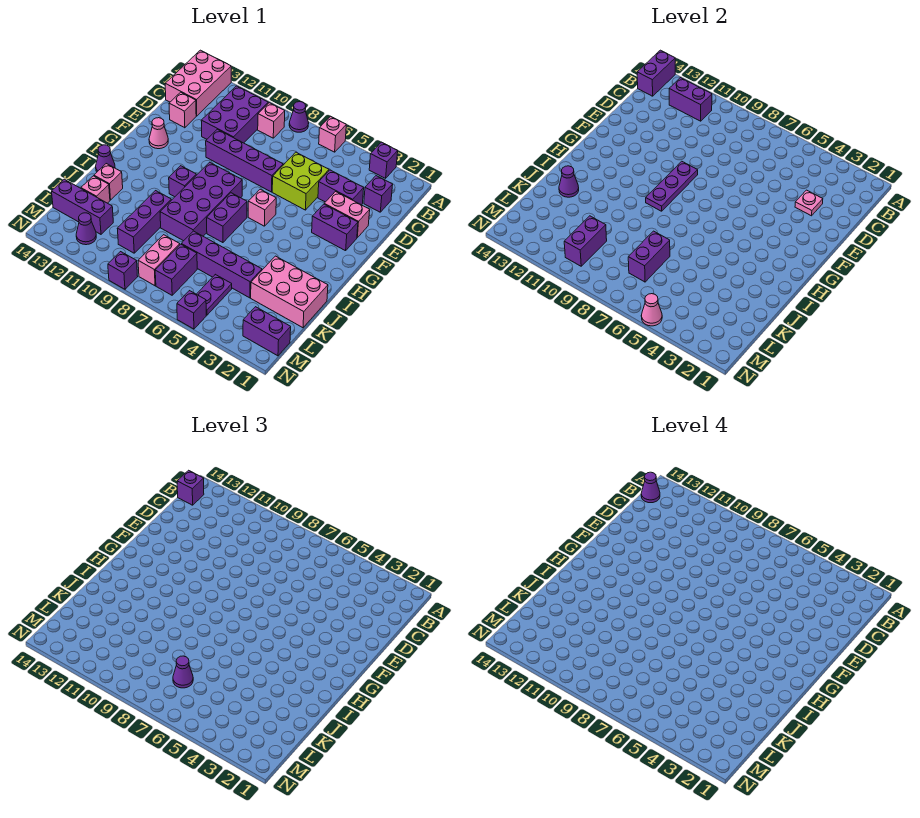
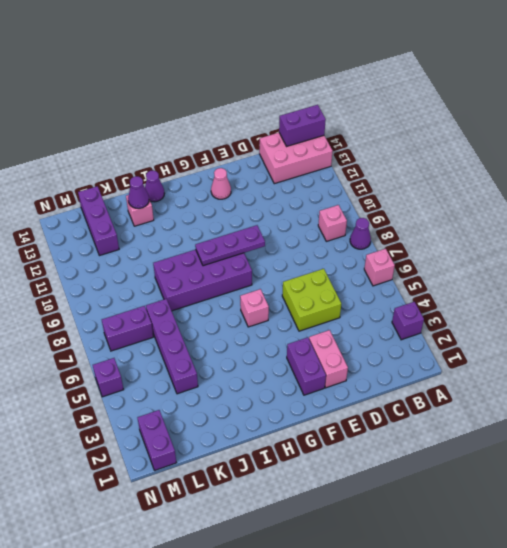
none -> purple brick B10:D11 level 1
none -> purple brick C2 level 1
none -> purple brick D3:D4 level 1
none -> pink brick D13 level 1

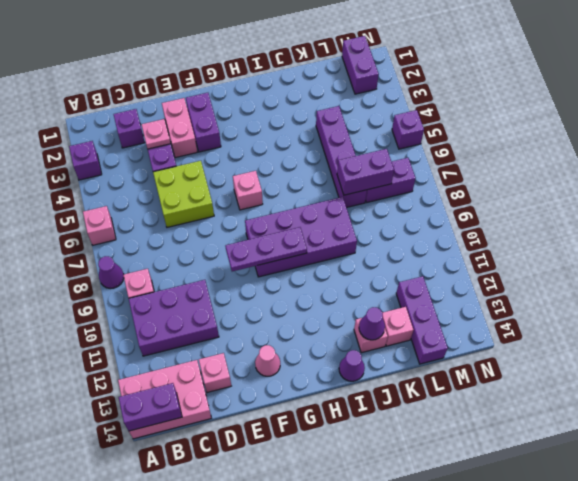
none -> purple brick E7:E10 level 1
none -> purple brick H7:I7 level 1
none -> purple brick H10 level 1
none -> pink brick J1:K3 level 1

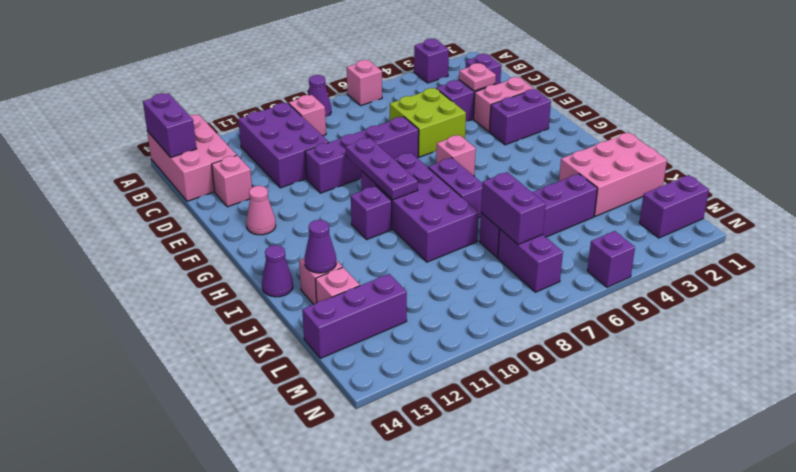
none -> purple brick J10:L10 level 1
none -> purple plate L5:M5 level 1
none -> pink brick L8:M8 level 1
none -> purple cone M12 level 1

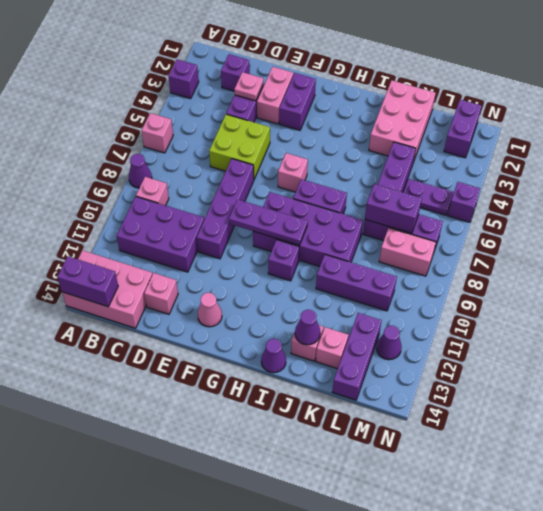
none -> purple brick N9 level 1
none -> purple brick B11:B12 level 2
none -> purple brick L10:M10 level 2
none -> pink cone N5 level 2

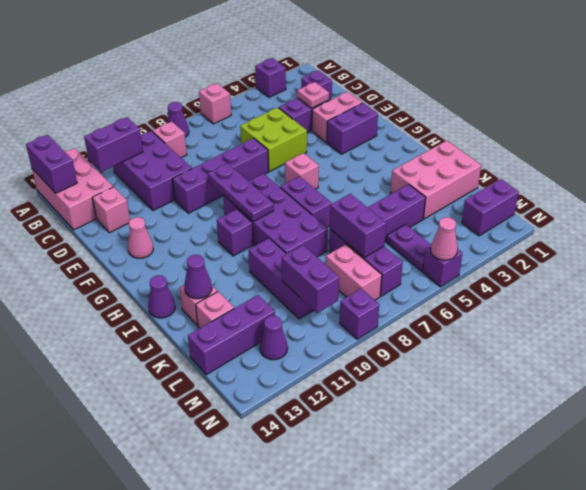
none -> purple brick B14 level 3
none -> purple cone L7 level 3
none -> purple cone B14 level 4

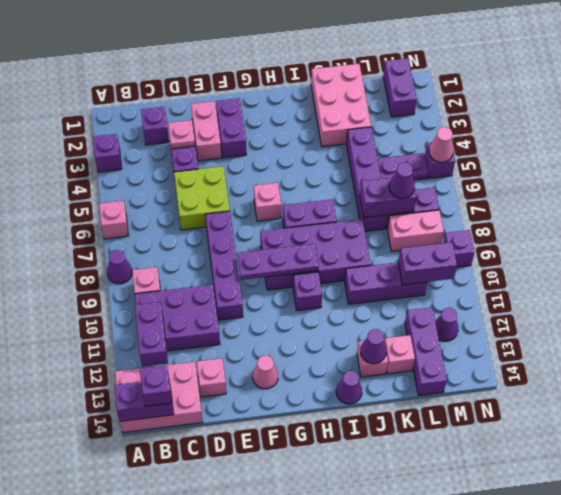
none -> purple cone B14 level 4

